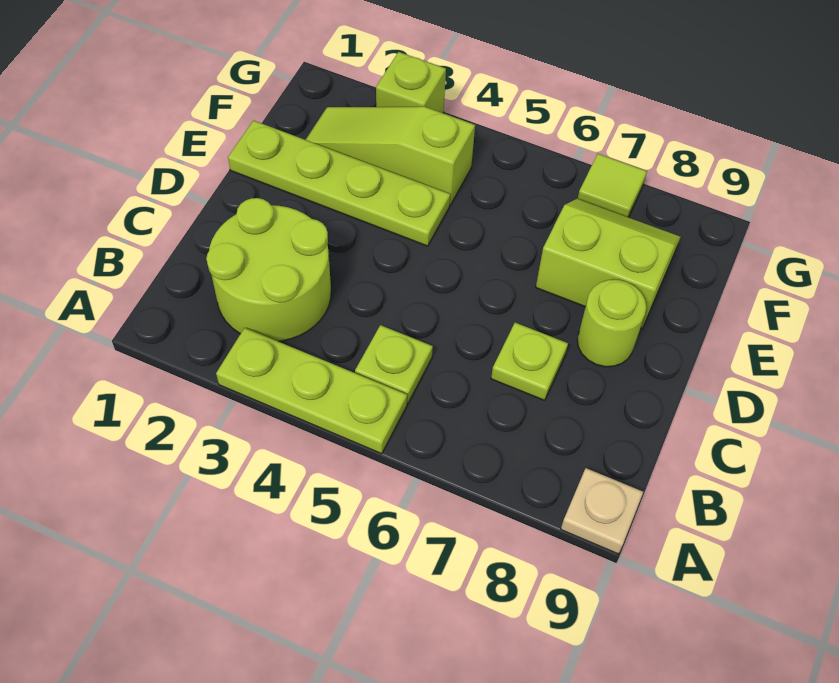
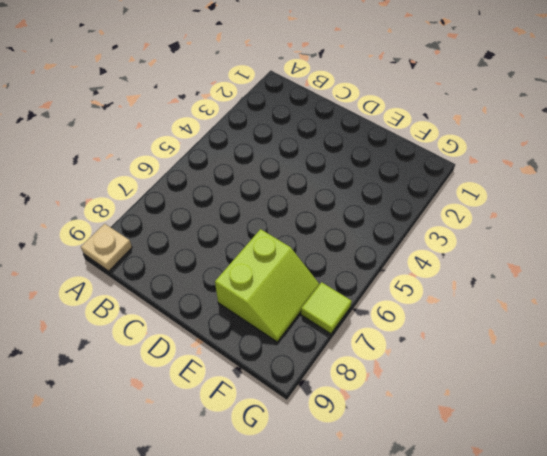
none -> lime plate A3:A5 level 1
none -> lime round brick B2:C3 level 1

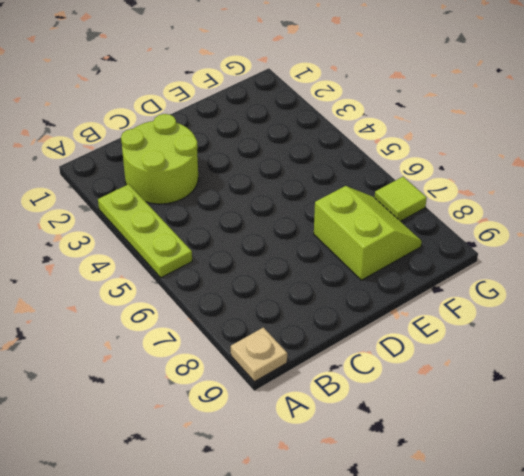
none -> lime plate B5 level 1
none -> lime plate C7 level 1

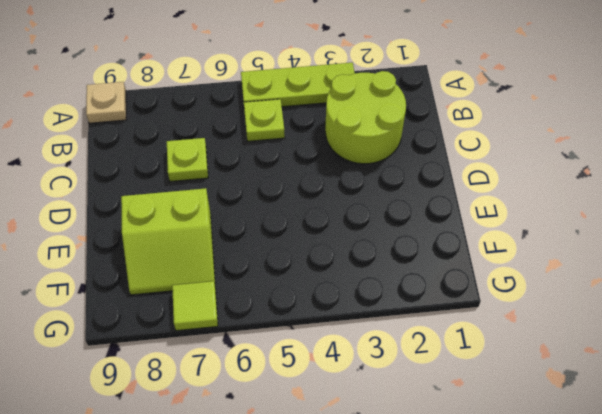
none -> lime round brick D8 level 1
none -> lime plate E1:E4 level 1

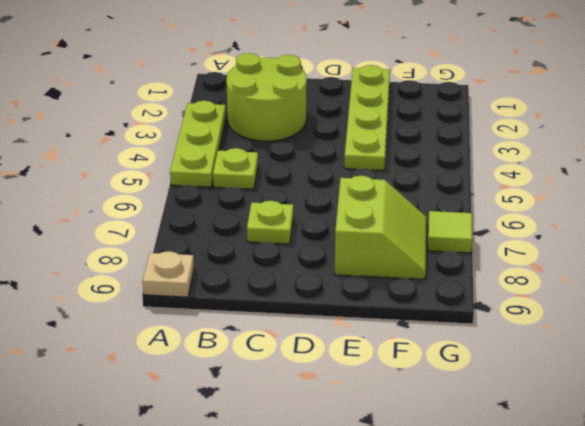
none -> lime round brick D8 level 1
none -> lime slope F2:F4 level 1 top 4

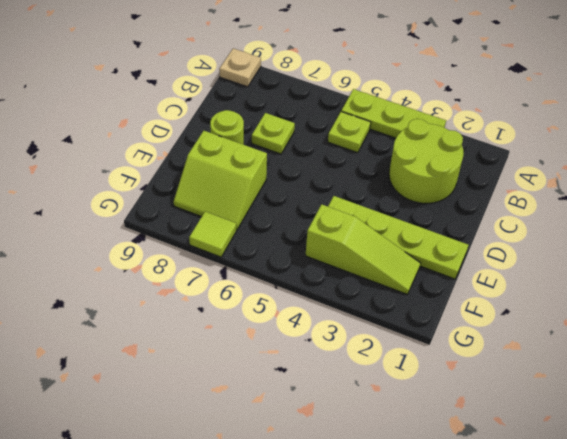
none -> lime brick G3 level 1

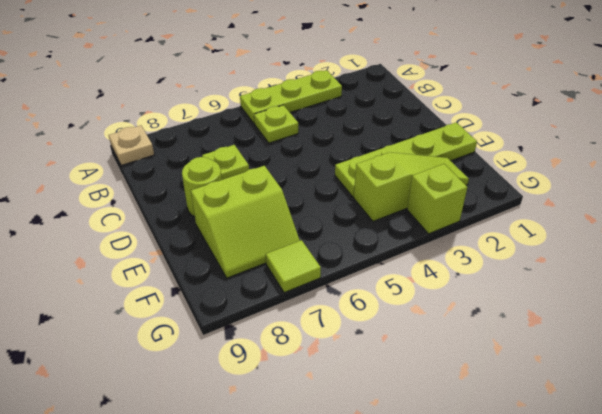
none -> lime round brick B2:C3 level 1

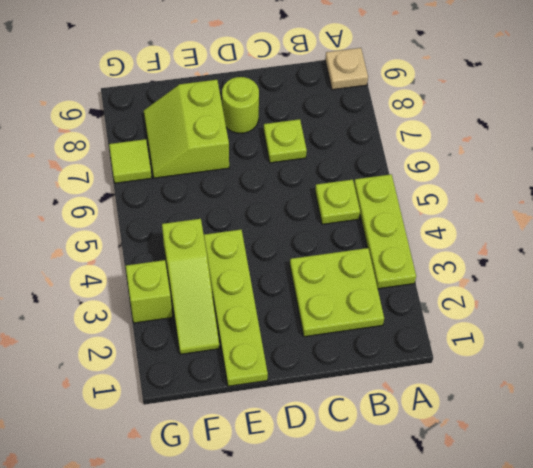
lime plate B2:C3 level 1 -> lime round brick B2:C3 level 1

